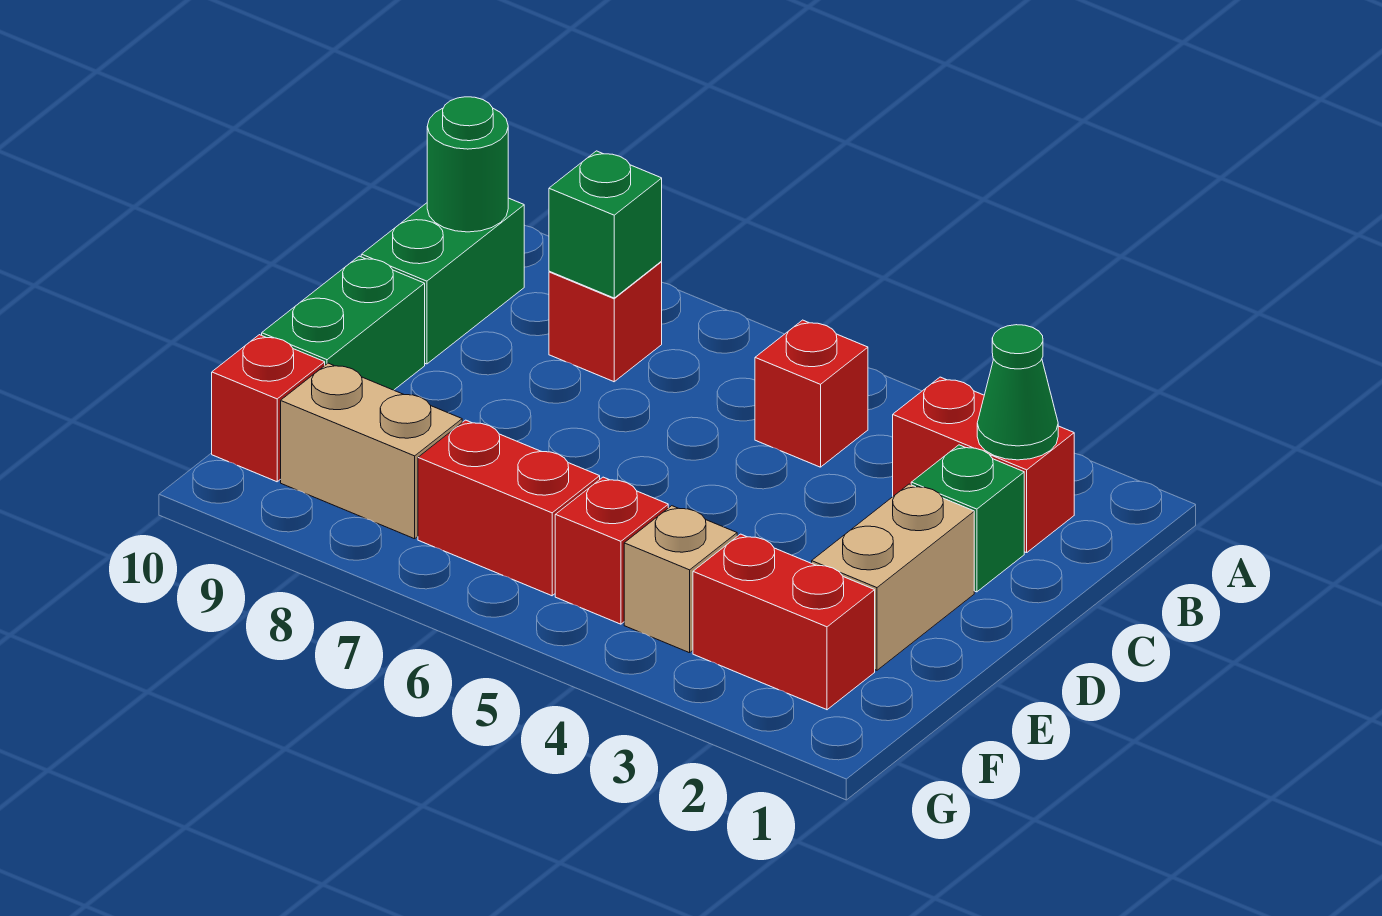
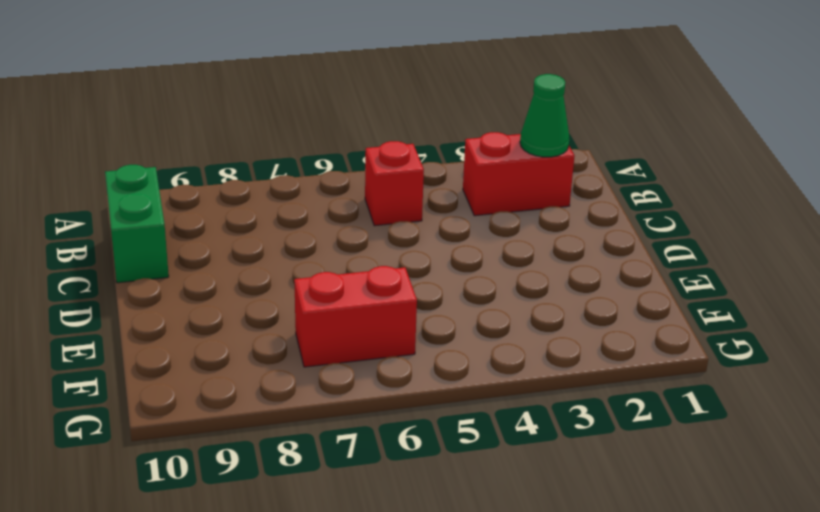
none -> red brick B8 level 1
none -> green brick C2 level 1
none -> tan brick D2:E2 level 1

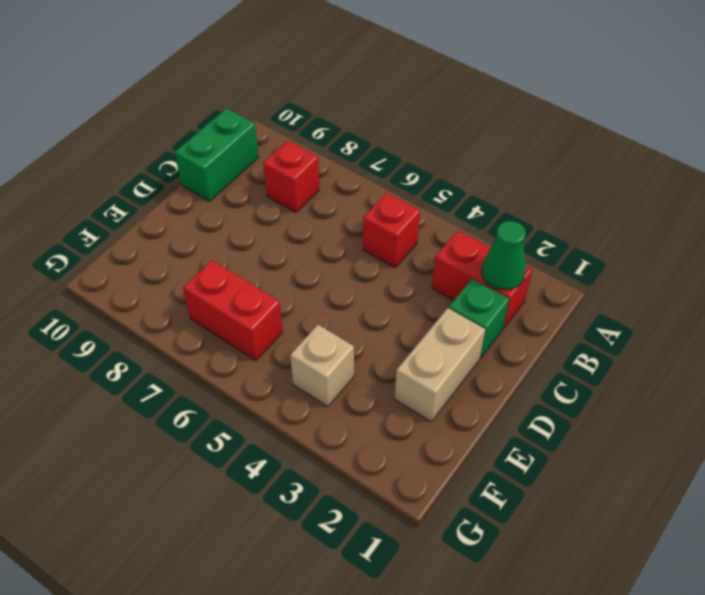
none -> green brick D10:E10 level 1
none -> red brick F2:F3 level 1
none -> red brick F5 level 1

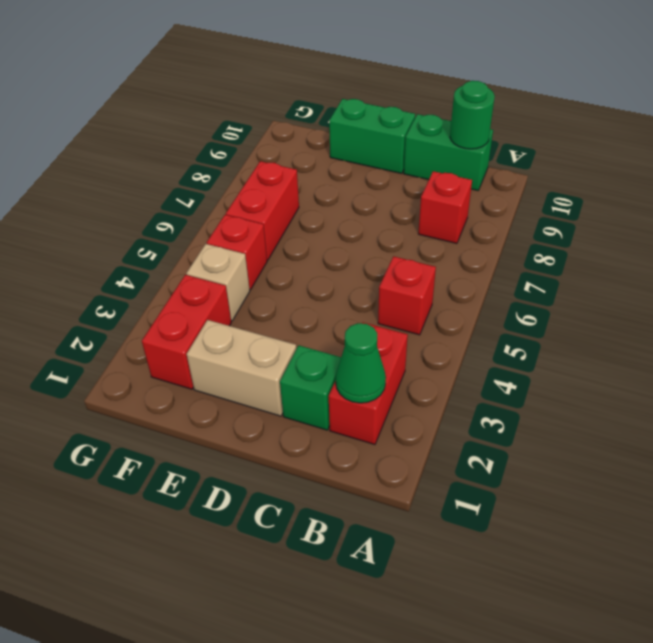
none -> tan brick F8:F9 level 1
none -> red brick F10 level 1
none -> green brick B8 level 2

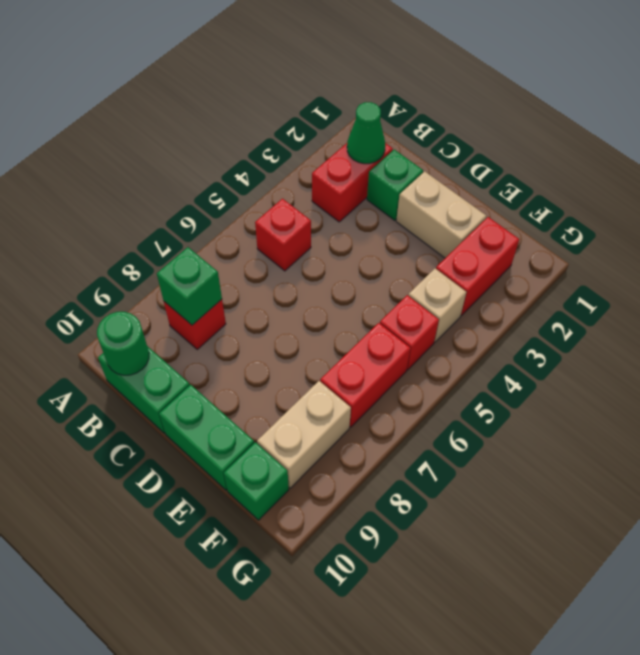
green brick F10 level 1 -> red brick F10 level 1

